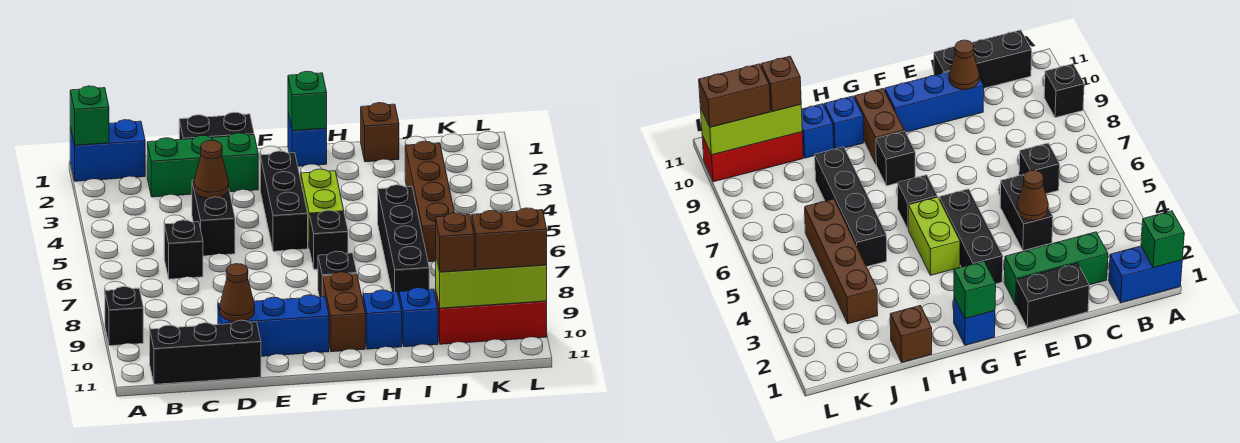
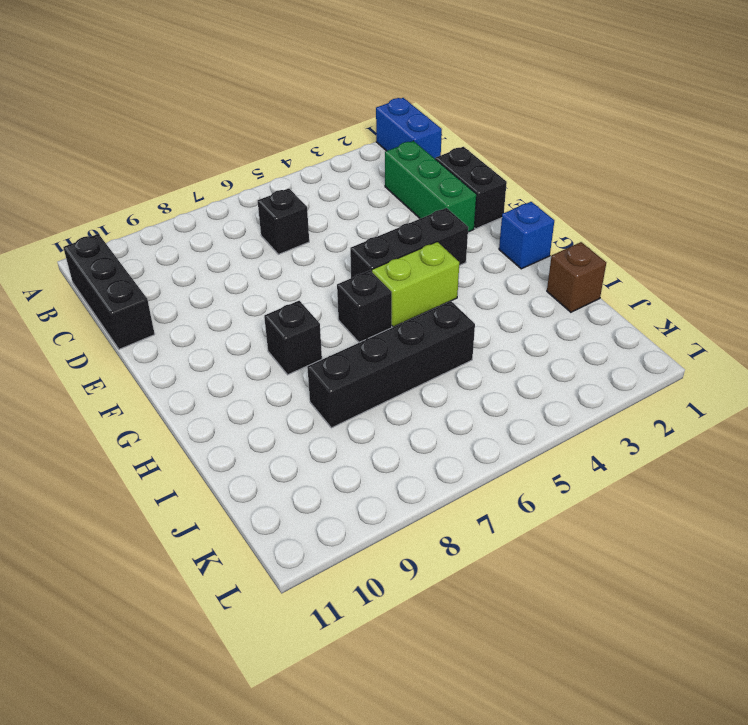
none -> black brick A9 level 1
none -> black brick D4:D5 level 1
none -> blue brick D10:F10 level 1

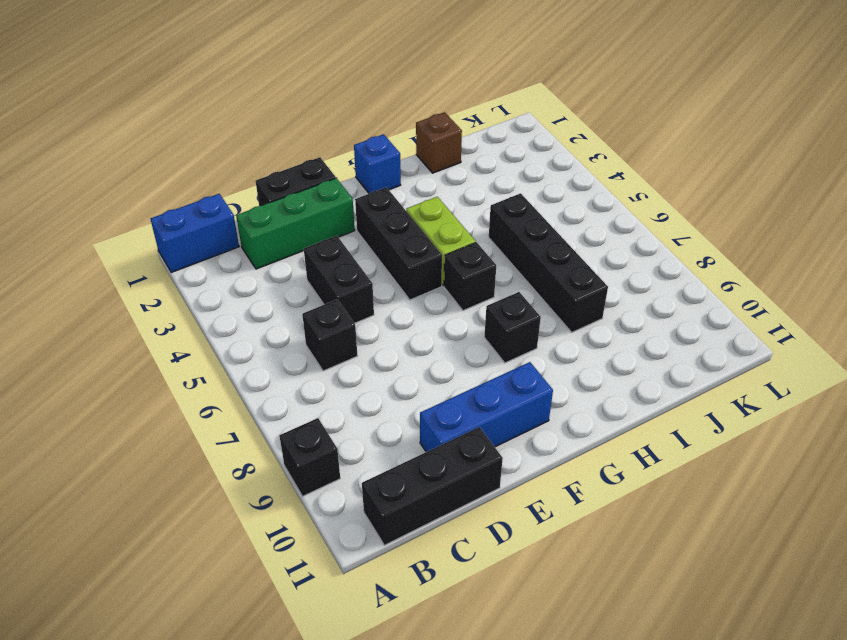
none -> brown brick G9:G10 level 1
none -> blue brick H10 level 1
none -> blue brick I10 level 1

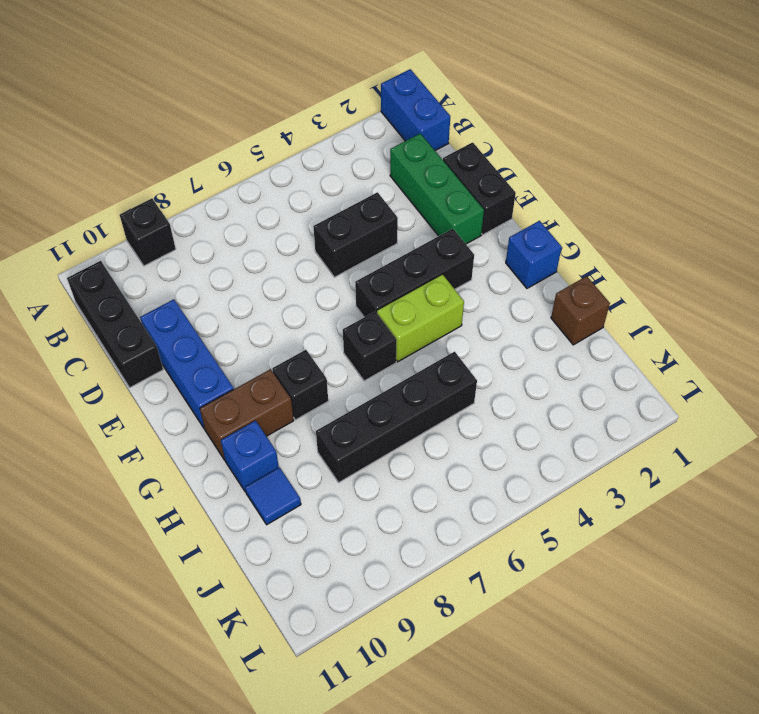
blue tile I10 level 1 -> blue brick I10 level 1
none -> black brick C6 level 1
none -> brown brick J3:J6 level 1
none -> red brick J10:L10 level 1

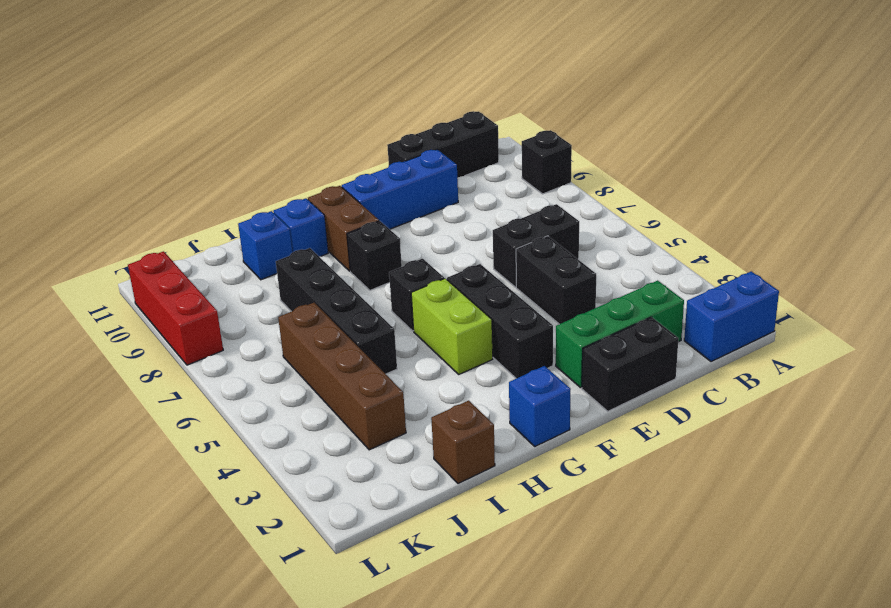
black brick C6:D6 level 1 -> black brick C6 level 1
red brick L8:L10 level 1 -> red brick J10:L10 level 1
none -> green brick A1 level 2
none -> brown cone D4 level 2
none -> brown cone D10 level 2

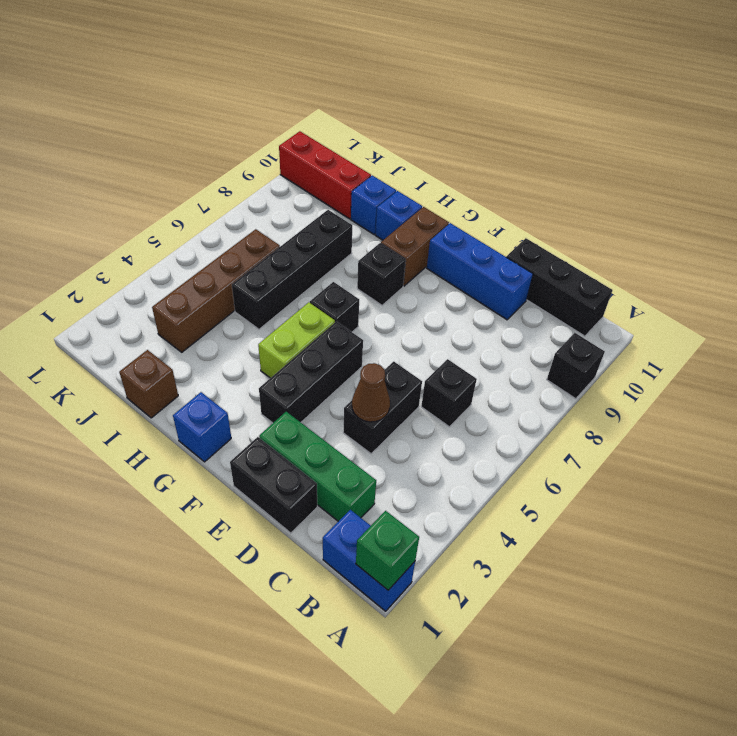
none -> brown cone D10 level 2
none -> green brick G1 level 2
none -> lime brick J10:L10 level 2

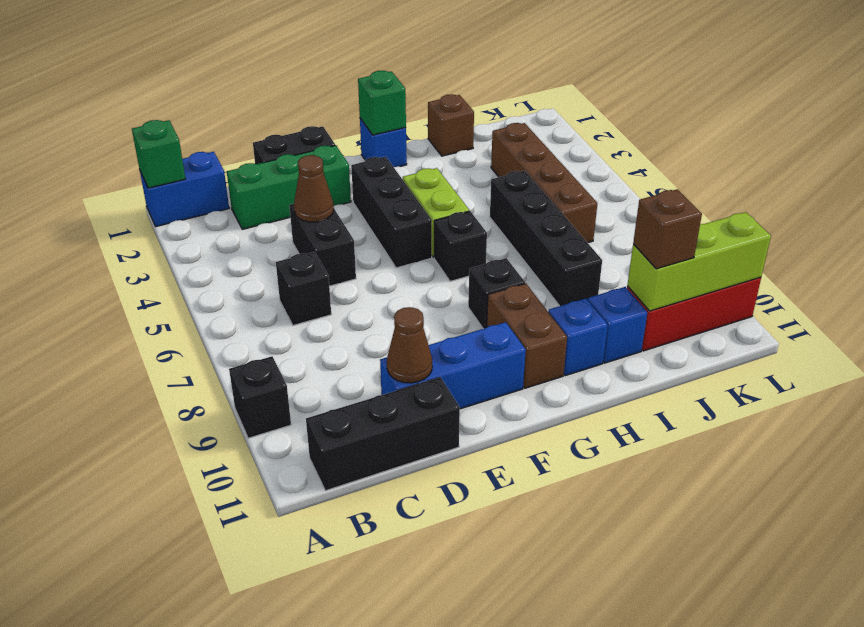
none -> brown brick K10:L10 level 3

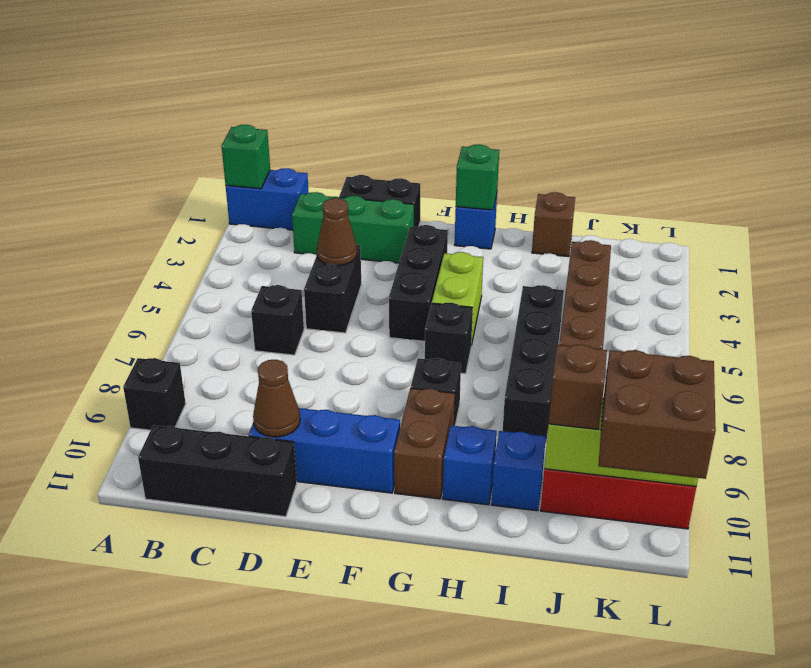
brown brick K10:L11 level 3 -> brown brick K10:L10 level 3

